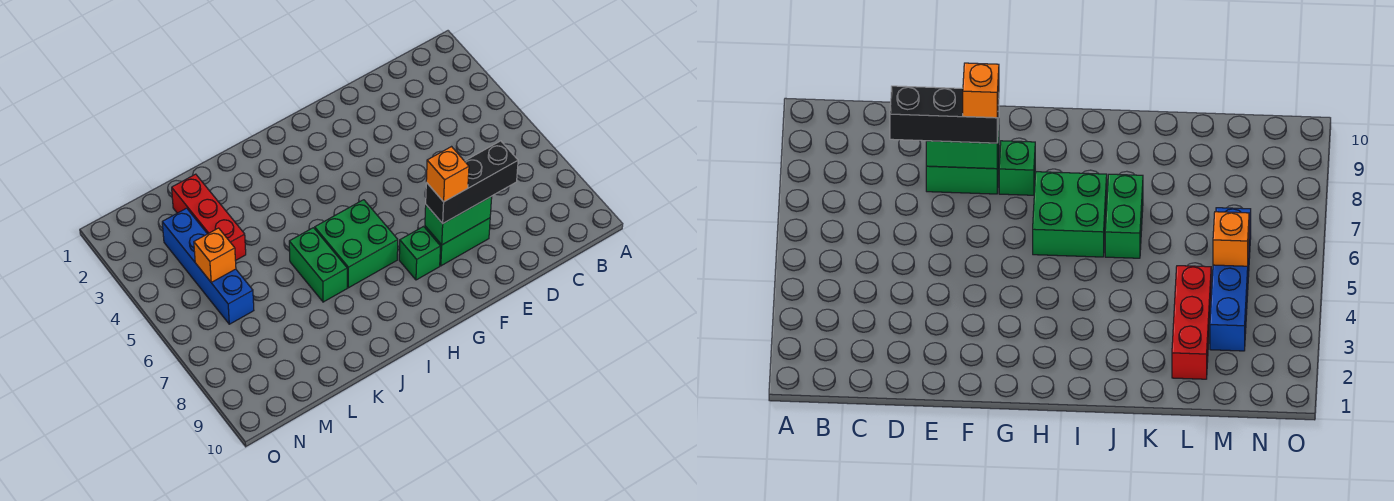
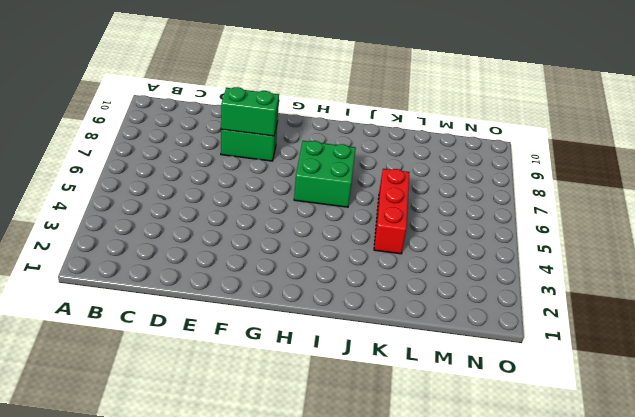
red brick K4:K6 level 1 -> red brick L2:L4 level 1
none -> green brick G8 level 1
none -> green brick J6:J7 level 1

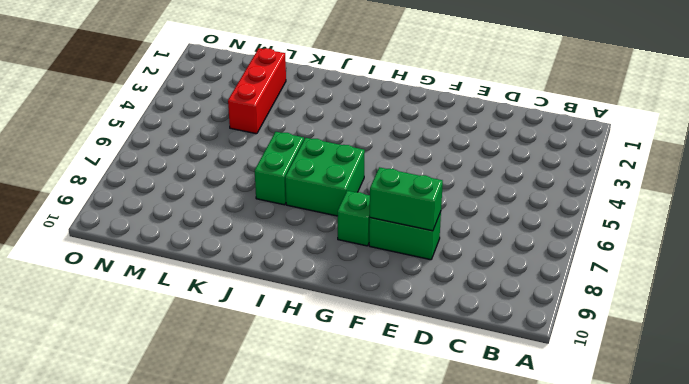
none -> blue brick M3:M6 level 1
none -> orange brick M5 level 2

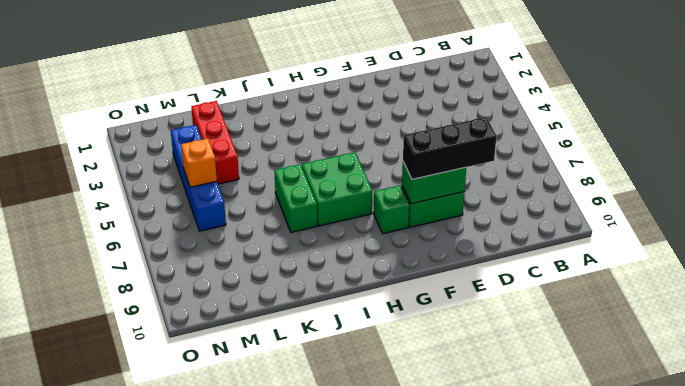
none -> orange brick F8 level 4

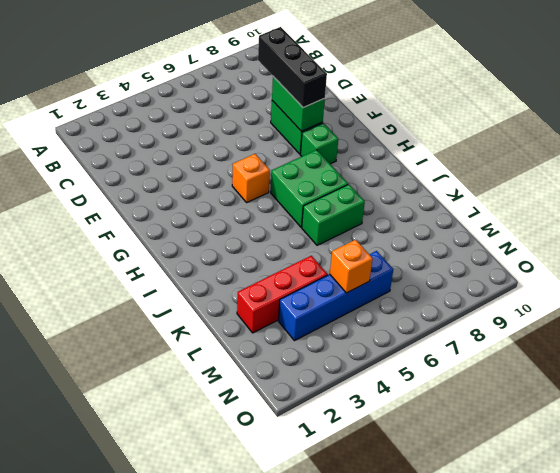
orange brick G5 level 1 -> orange brick F8 level 4

